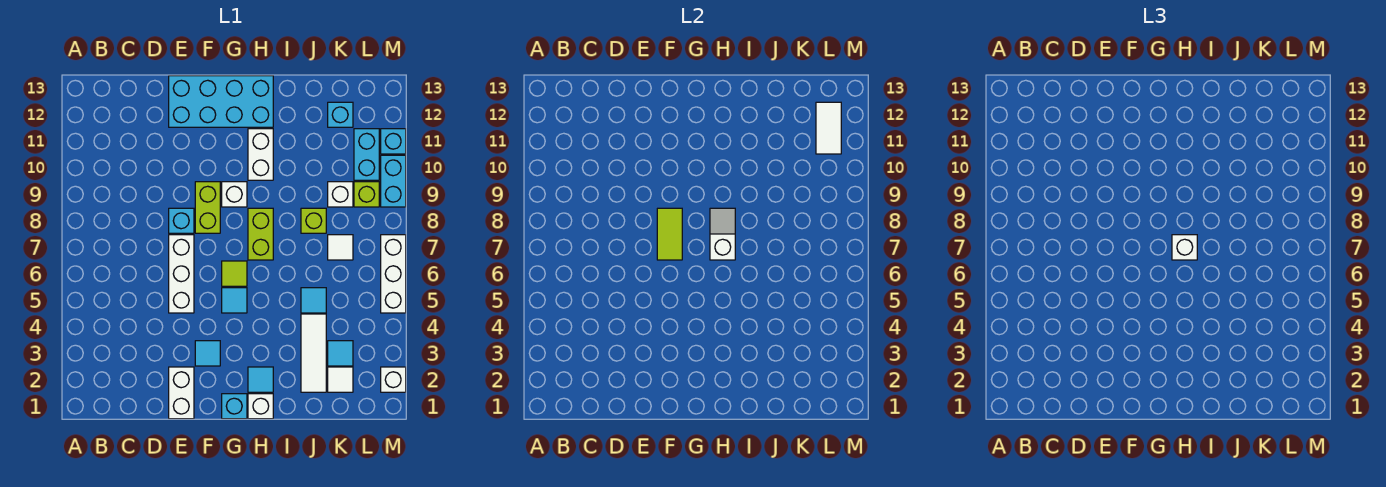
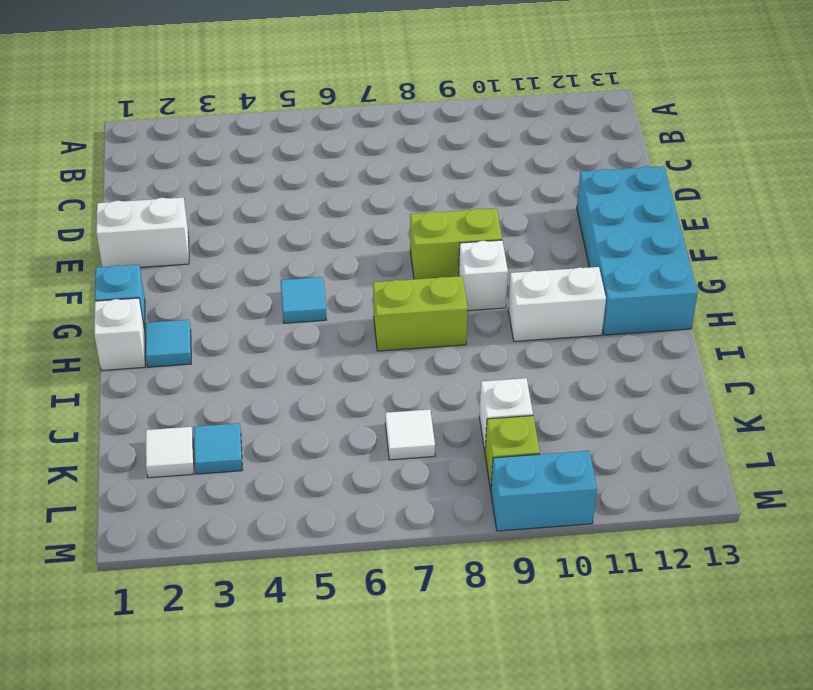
none -> white brick E5:E7 level 1
none -> cyan brick E8 level 1
none -> cyan tile F3 level 1
none -> lime tile G6 level 1

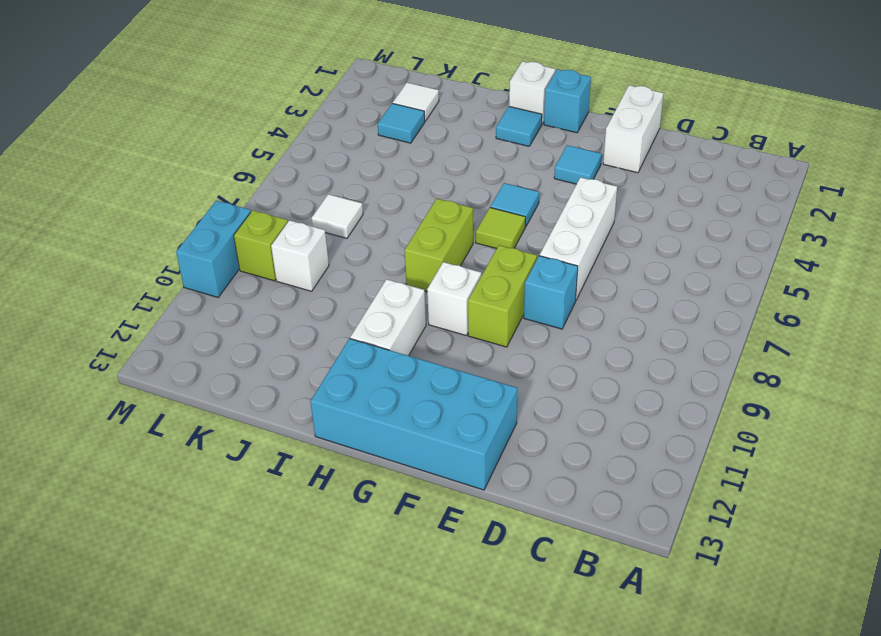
none -> white tile J2:J4 level 1
none -> cyan tile J5 level 1
none -> lime brick J8 level 1
none -> cyan brick K12 level 1

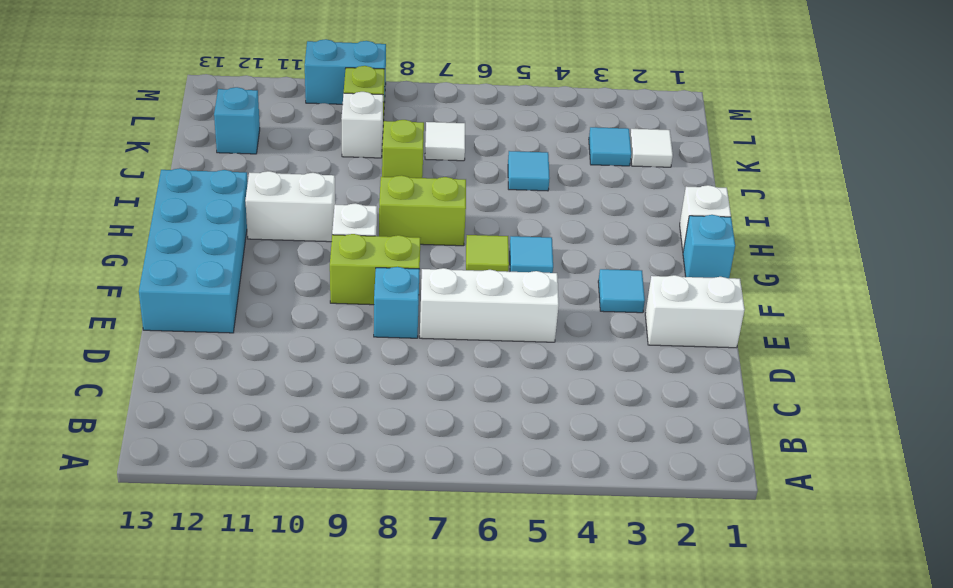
none -> cyan tile H2 level 1
none -> white tile J2:J4 level 1
none -> cyan brick L10:L11 level 1
none -> white brick M2 level 1

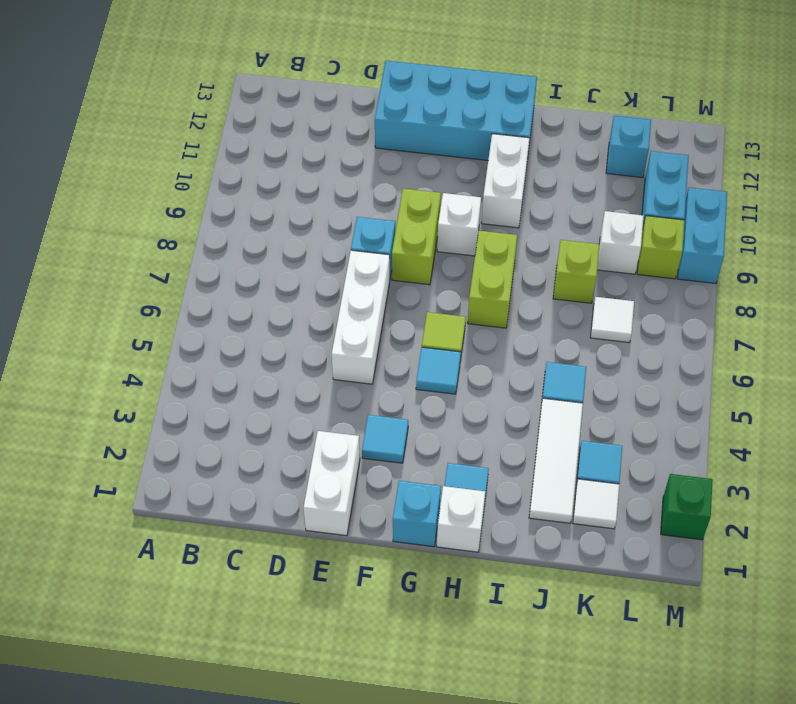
green brick M2 level 1 -> white brick M2 level 1
none -> white brick M5:M7 level 1
none -> cyan brick M11 level 1
none -> lime tile F7:F8 level 2
none -> white slope H7:H8 level 2 top 7

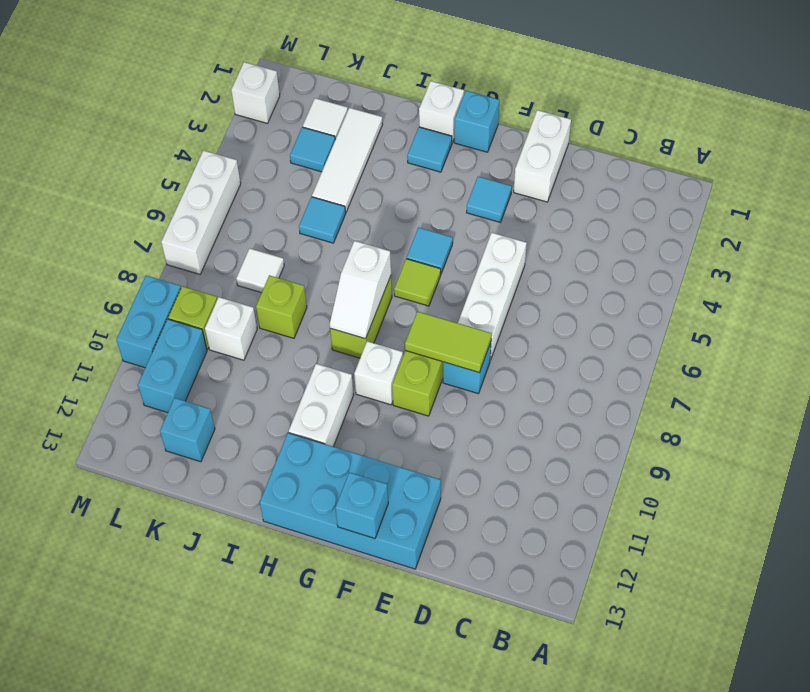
lime tile E8:F8 level 2 -> lime tile F7:F8 level 2
cyan brick F13 level 2 -> cyan brick M11 level 1
none -> white tile L11:L12 level 2
none -> white brick H7 level 3

